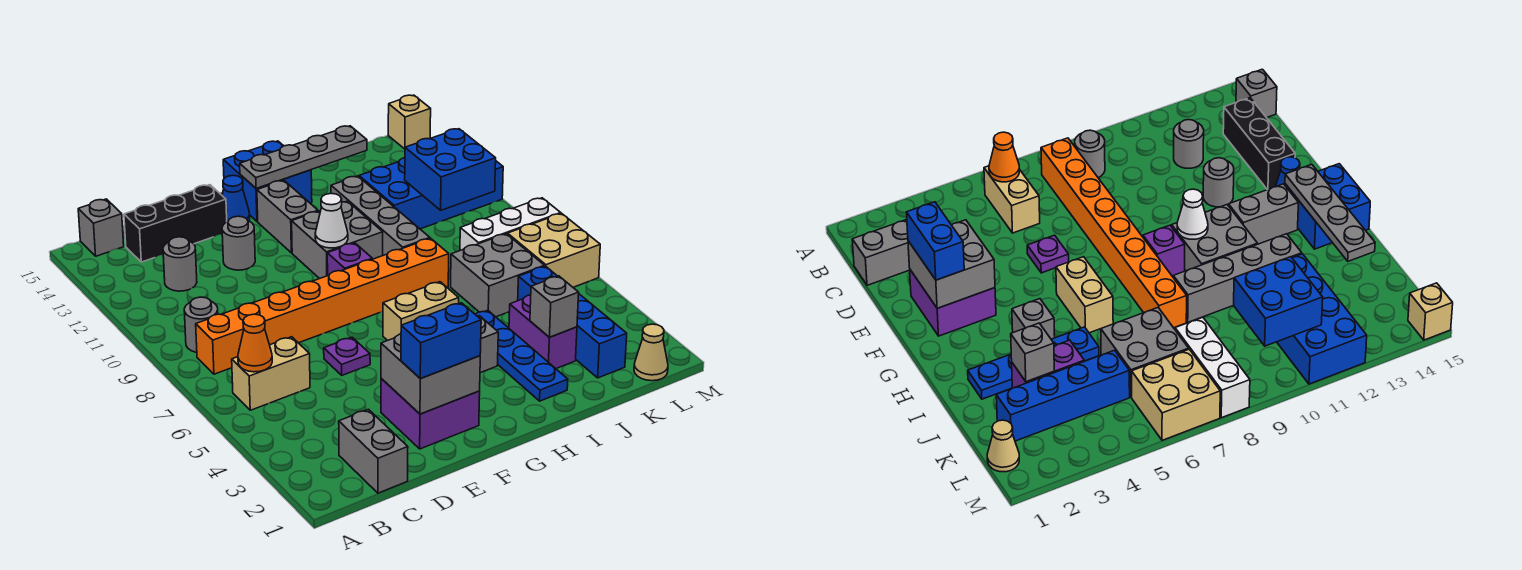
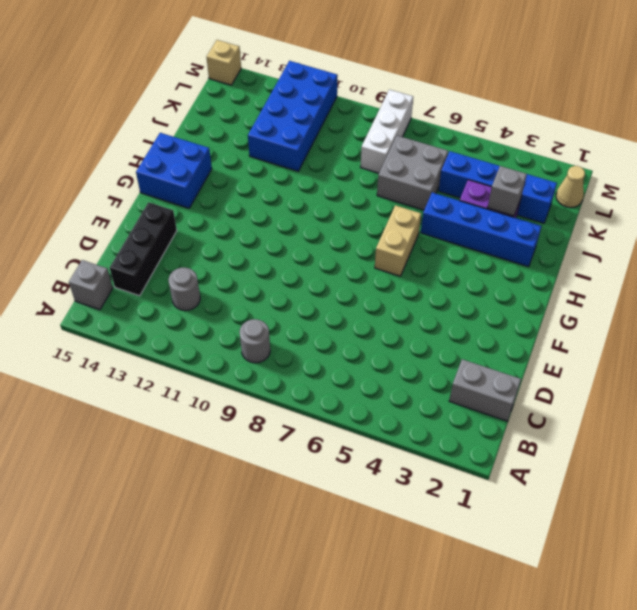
blue brick I2:I5 level 1 -> blue plate I2:I5 level 1
none -> tan brick B6:C6 level 1
none -> orange brick B8:I8 level 1
none -> purple brick E2:F3 level 1
none -> purple plate E6 level 1

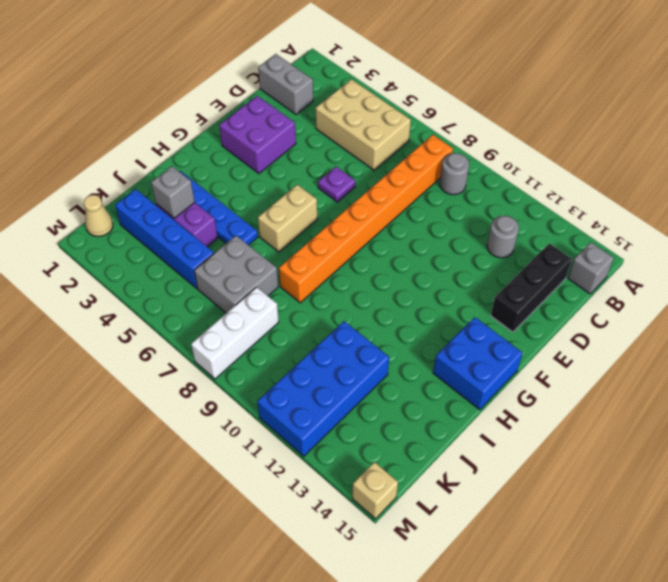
tan brick B4:C6 level 1 -> tan brick B6:C6 level 1
none -> grey round brick E12 level 1
none -> blue cone F14 level 1
none -> purple brick G9 level 1
none -> grey brick G10:H11 level 1

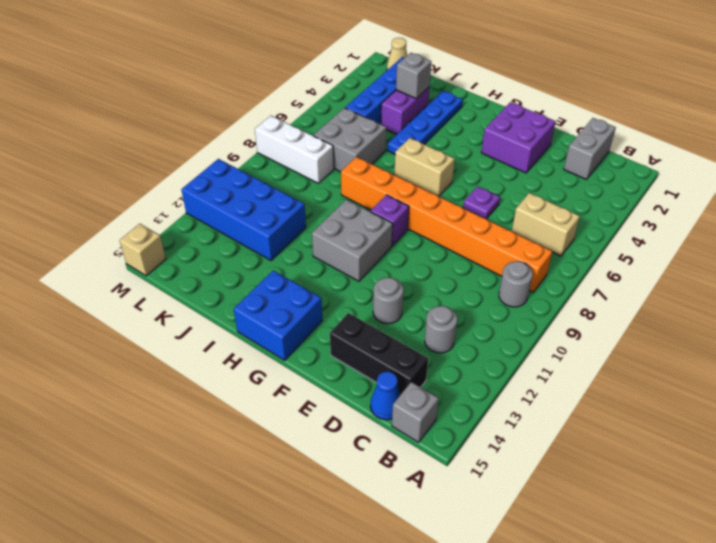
blue cone C15 level 1 -> blue cone F14 level 1
none -> grey brick G12:G13 level 1
none -> grey brick H4 level 1
none -> grey brick I9:I12 level 1
none -> tan brick L6:M7 level 1

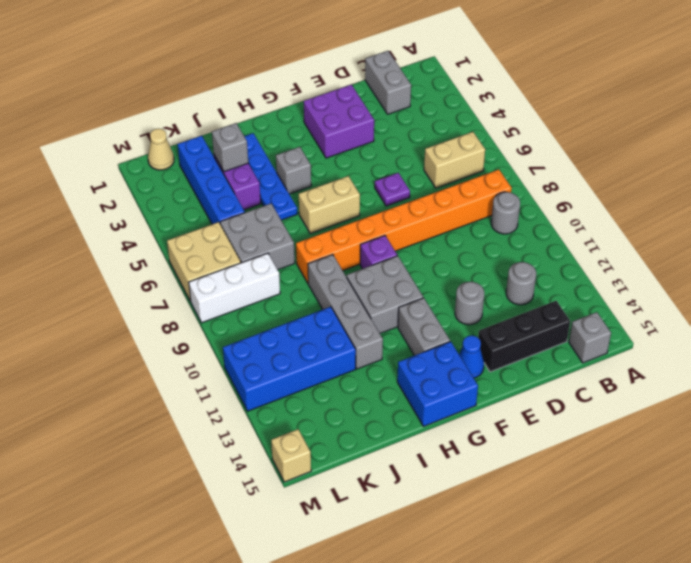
none -> orange cone B6 level 2
none -> grey brick E2:F3 level 2
none -> white cone G10 level 2
none -> grey plate G14:J14 level 2

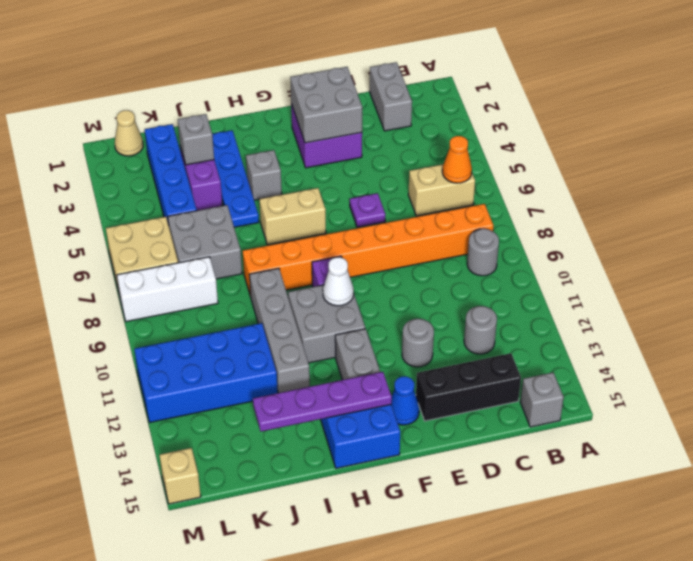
purple plate G14:J14 level 2 -> grey plate G14:J14 level 2
none -> blue brick K10:L11 level 2
none -> blue brick E2:F2 level 3

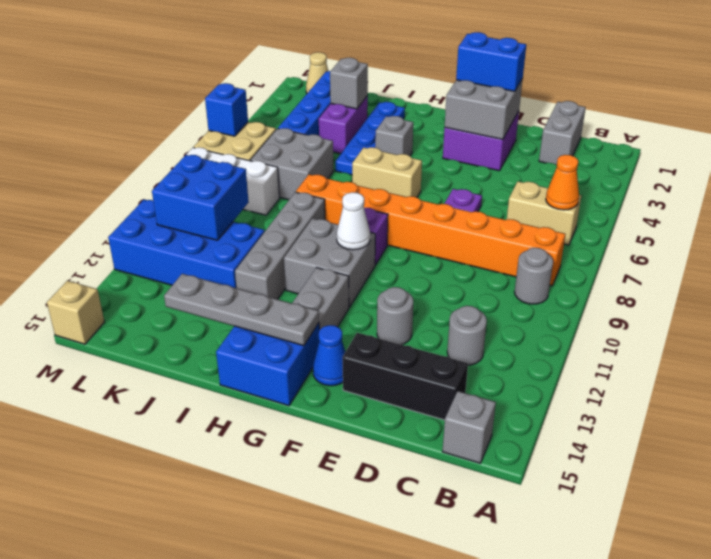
blue brick M6 level 2 -> none

